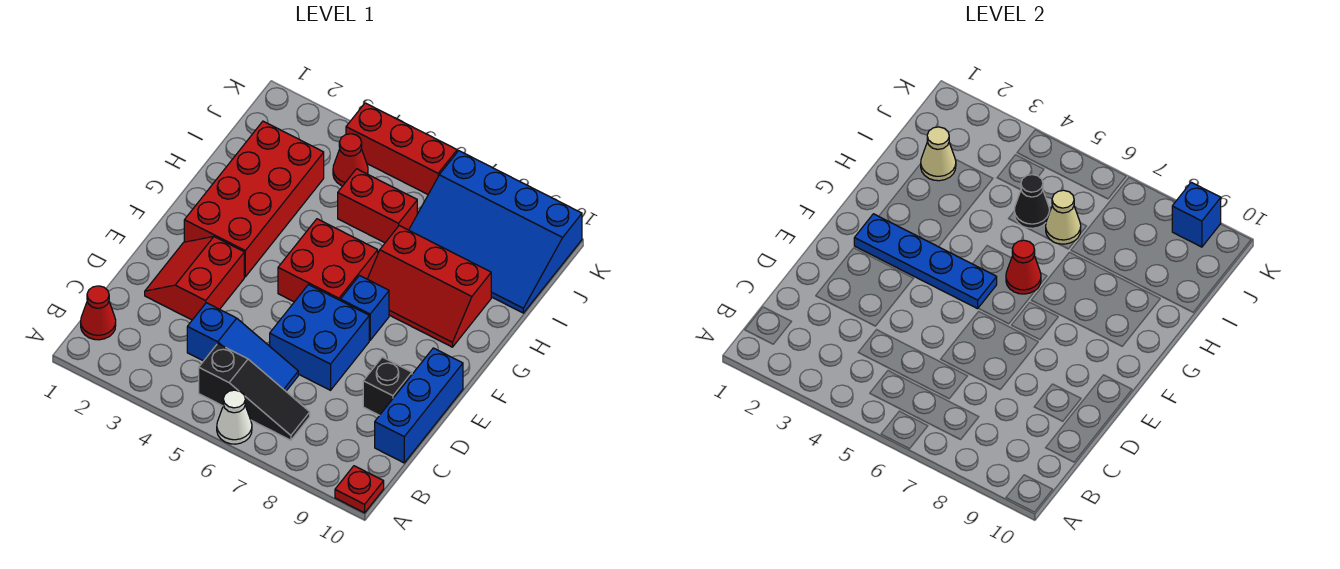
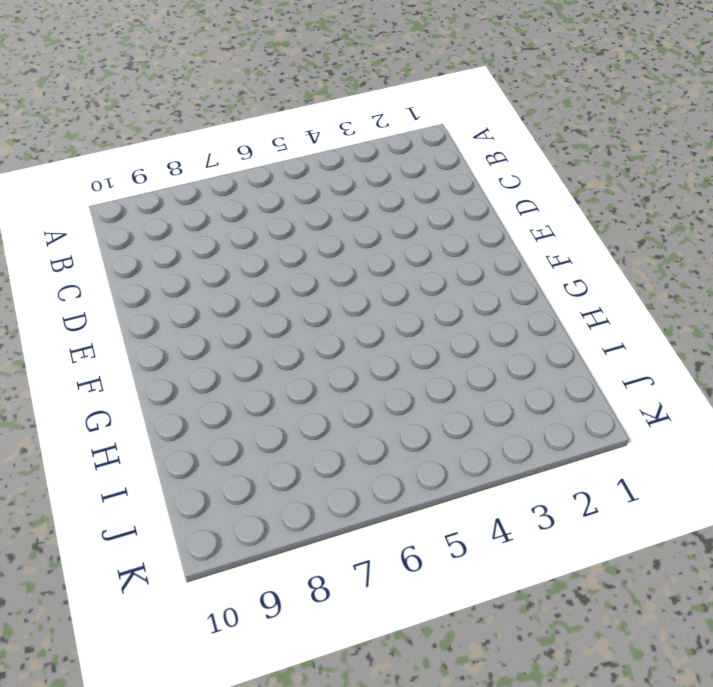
none -> white cone A6 level 1
none -> red plate A10 level 1
none -> red cone B1 level 1

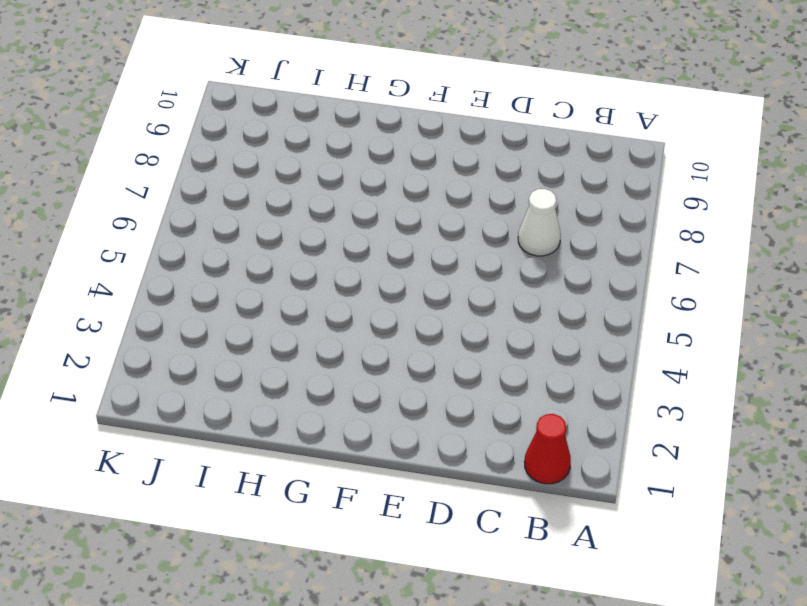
white cone C7 level 1 -> white cone A6 level 1
none -> red plate A10 level 1
none -> black slope B5:B7 level 1 top 5
none -> blue slope C4:C6 level 1 top 4

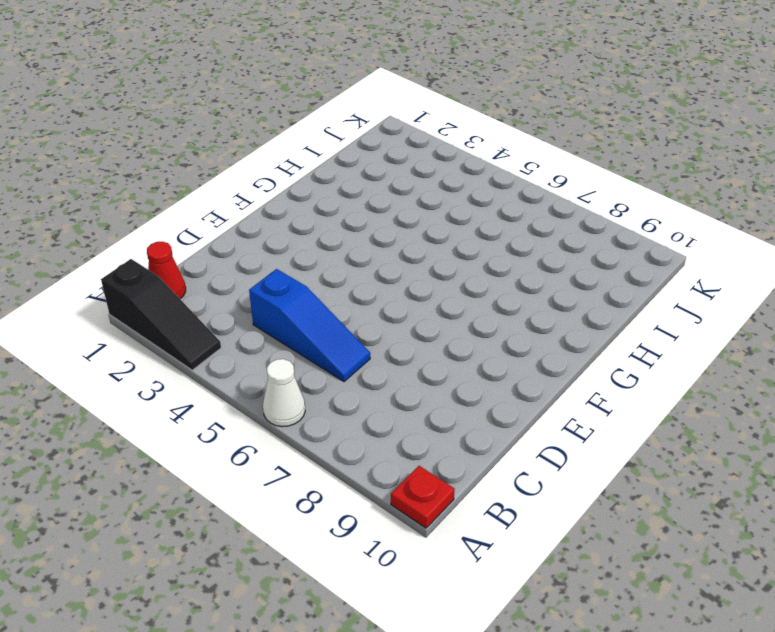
black slope A1:A3 level 1 top 1 -> black slope B5:B7 level 1 top 5
none -> blue brick C10:E10 level 1
none -> red slope D2:E3 level 1 top 3
none -> blue brick D6:E7 level 1

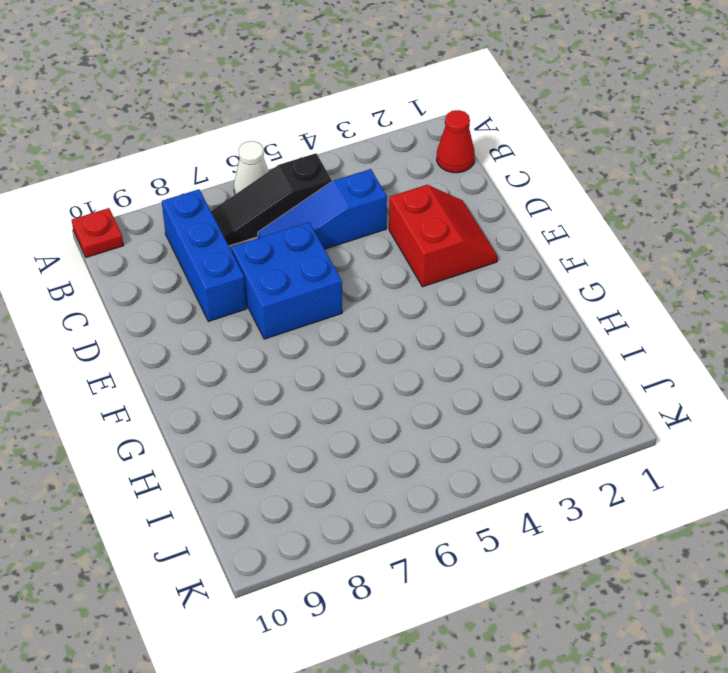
blue brick B8:D8 level 1 -> blue brick C10:E10 level 1
none -> black brick D9 level 1
none -> red brick F2:I3 level 1
none -> red brick F5:G6 level 1

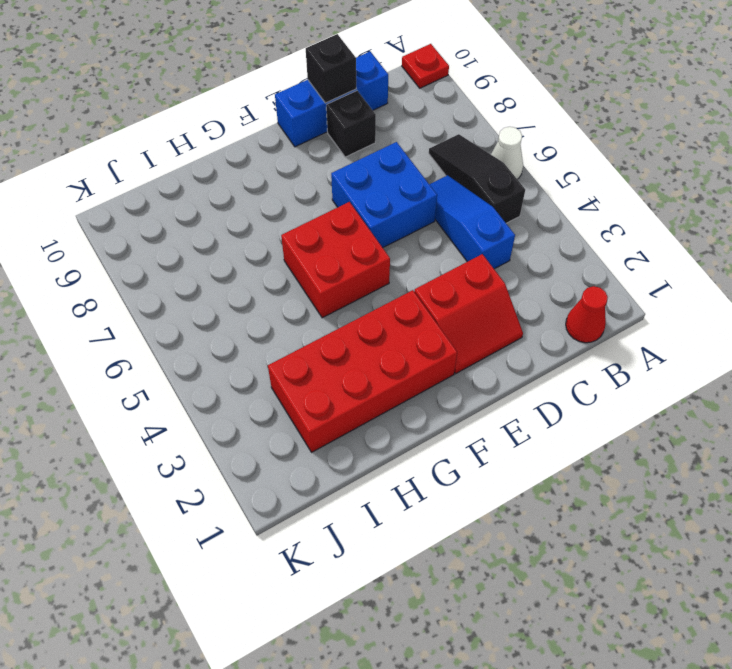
black brick D10 level 2 -> none
none -> blue brick F7 level 1
none -> red slope G7:H9 level 1 top H
none -> red brick I5:I6 level 1

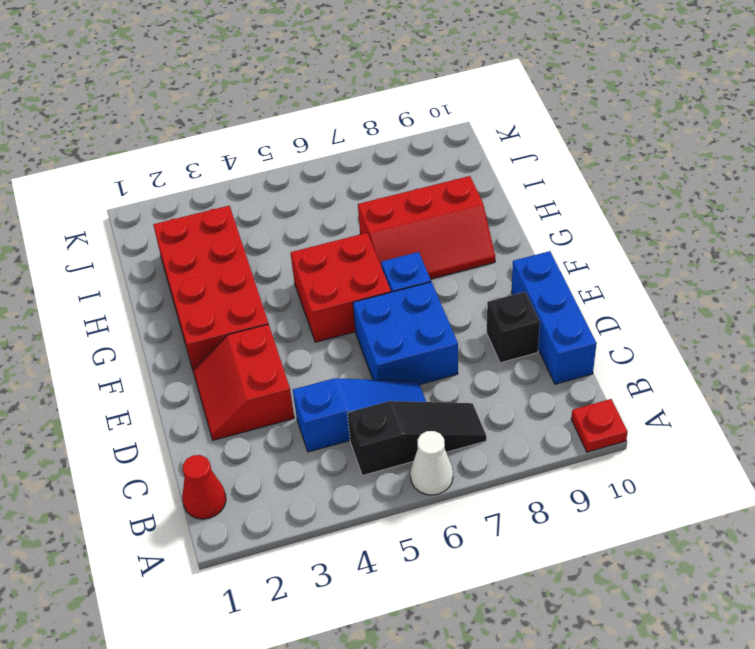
none -> red brick I5:I6 level 1
none -> blue slope I7:K10 level 1 top K
none -> red cone J4 level 1

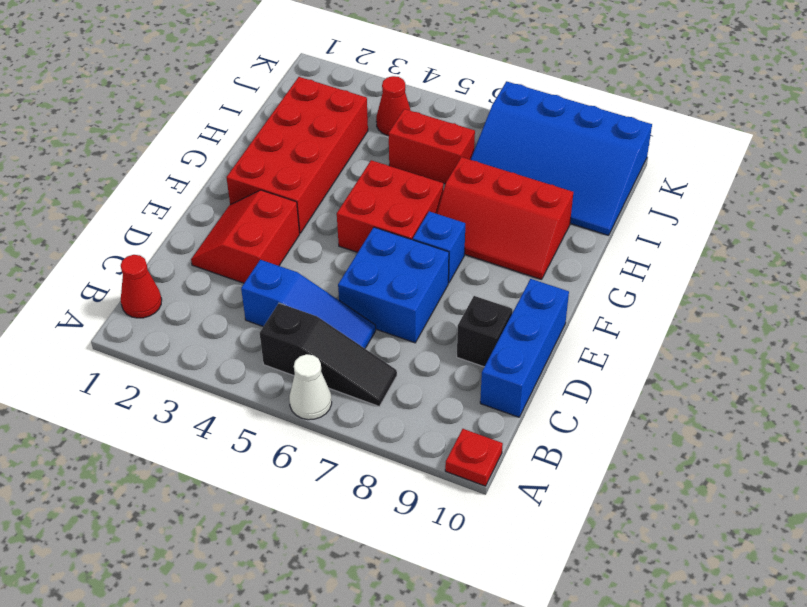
none -> red brick K4:K6 level 1
none -> blue plate F2:F5 level 2
none -> red cone G6 level 2

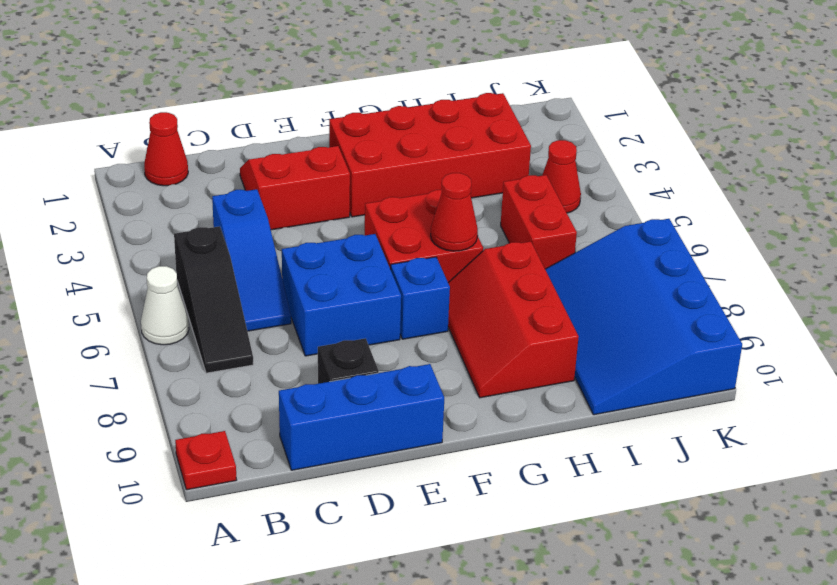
none -> red brick K4:K6 level 1
none -> blue plate F2:F5 level 2
none -> tan cone I2 level 2

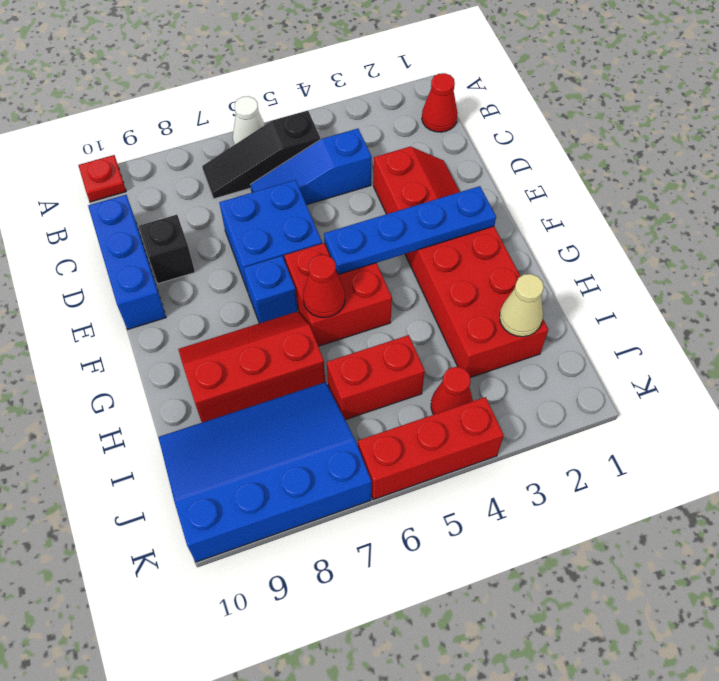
none -> black cone I5 level 2
none -> tan cone I6 level 2
none -> blue brick K9 level 2

